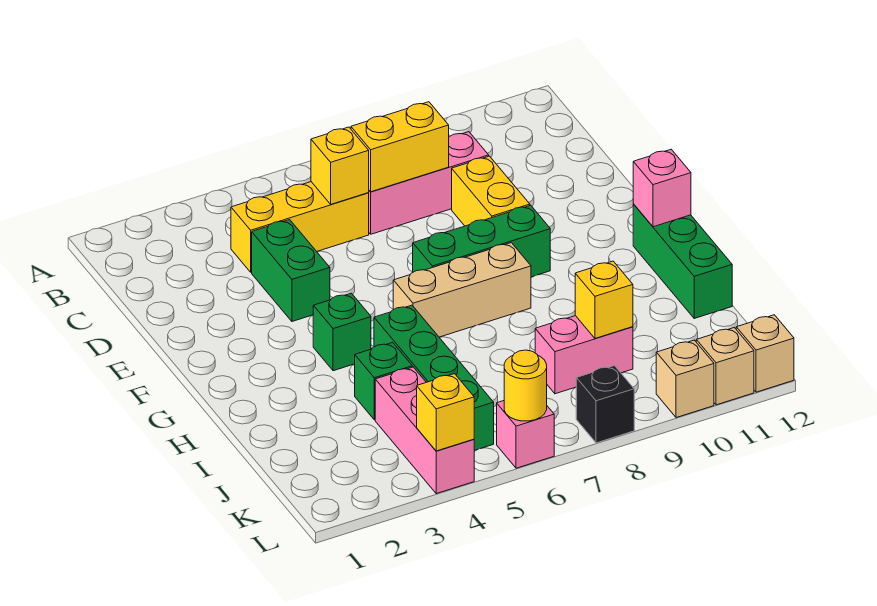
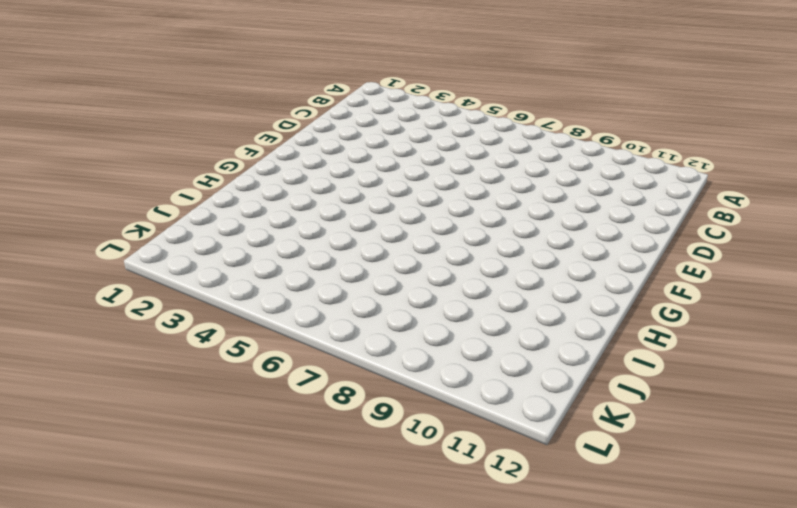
none -> yellow brick C4:C6 level 1
none -> pink brick C7:C9 level 1
none -> green brick D4:E4 level 1

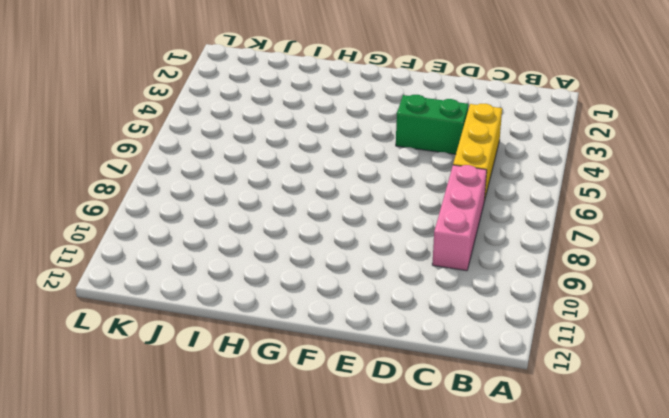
none -> yellow brick D9:E9 level 1
none -> green brick F7:F9 level 1
none -> green brick G4 level 1

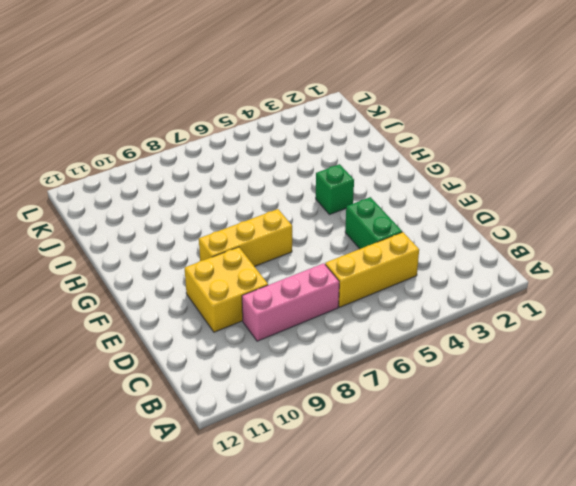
yellow brick D9:E10 level 1 -> yellow brick D9:E9 level 1
yellow brick F7:F9 level 1 -> green brick F7:F9 level 1
none -> tan brick G6:G8 level 1
none -> green brick G12:I12 level 1
none -> green brick H5:K5 level 1

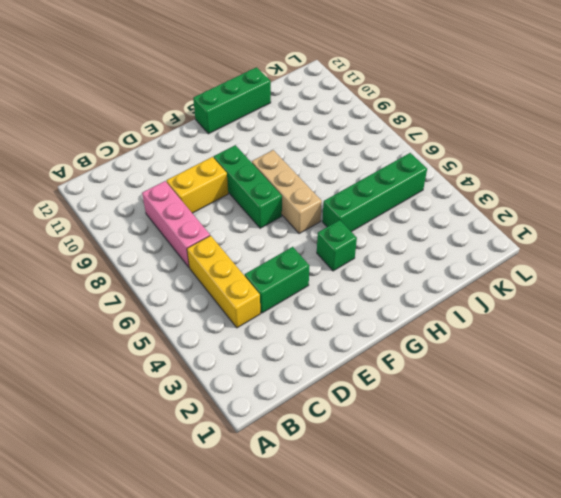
none -> green brick I4 level 1
none -> pink brick J4:L4 level 1
none -> pink brick J8:J9 level 1

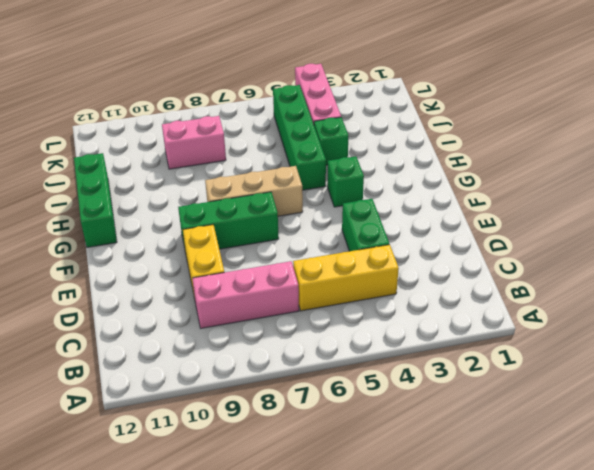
none -> pink brick L6 level 1
none -> black brick L8 level 1
none -> tan brick L10 level 1

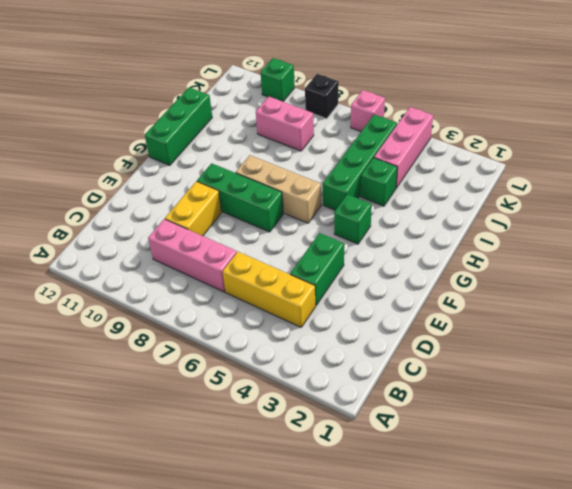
green brick L10 level 1 -> tan brick L10 level 1
none -> tan brick L11 level 1
none -> tan brick L12 level 1
none -> yellow brick C6 level 2

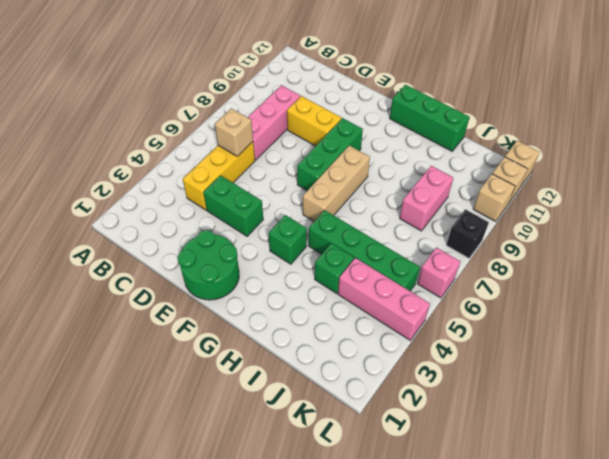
tan brick C6 level 2 -> yellow brick C6 level 2
green round brick E1:F2 level 1 -> none
none -> yellow brick C7:C8 level 2
none -> pink brick G12 level 2
none -> yellow brick J9 level 2

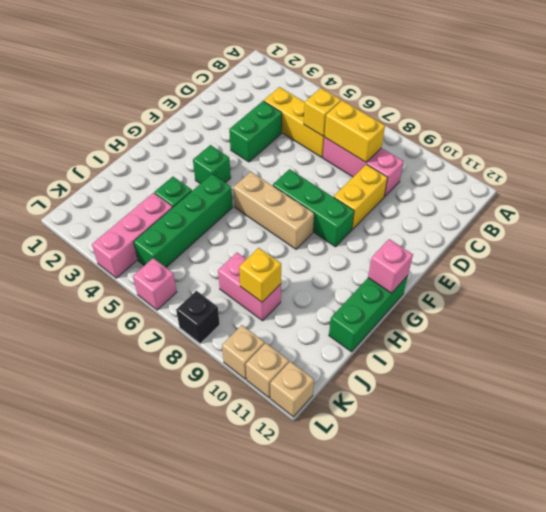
none -> yellow brick L4 level 2
none -> yellow round brick L6 level 2

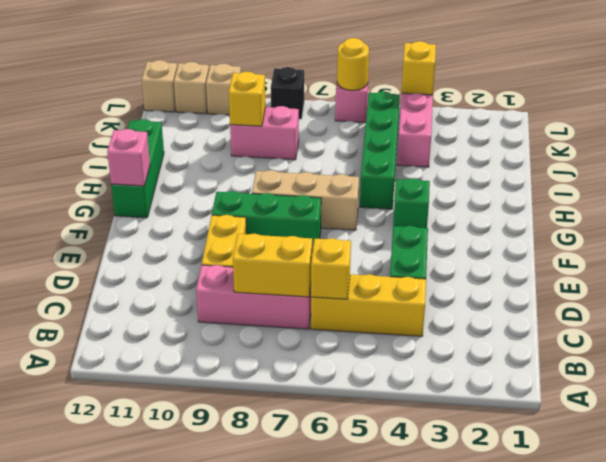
none -> green brick I4 level 1

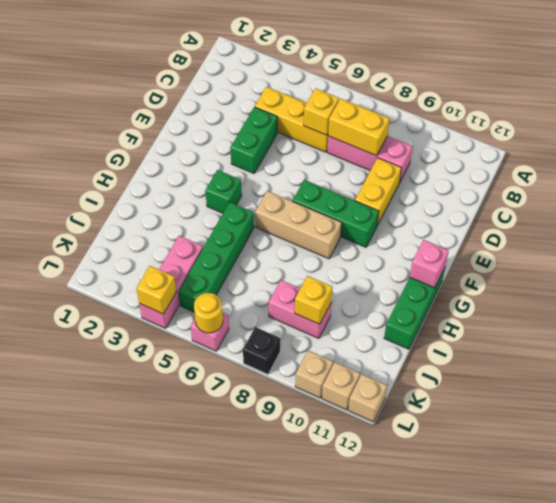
none -> green brick I4 level 1

